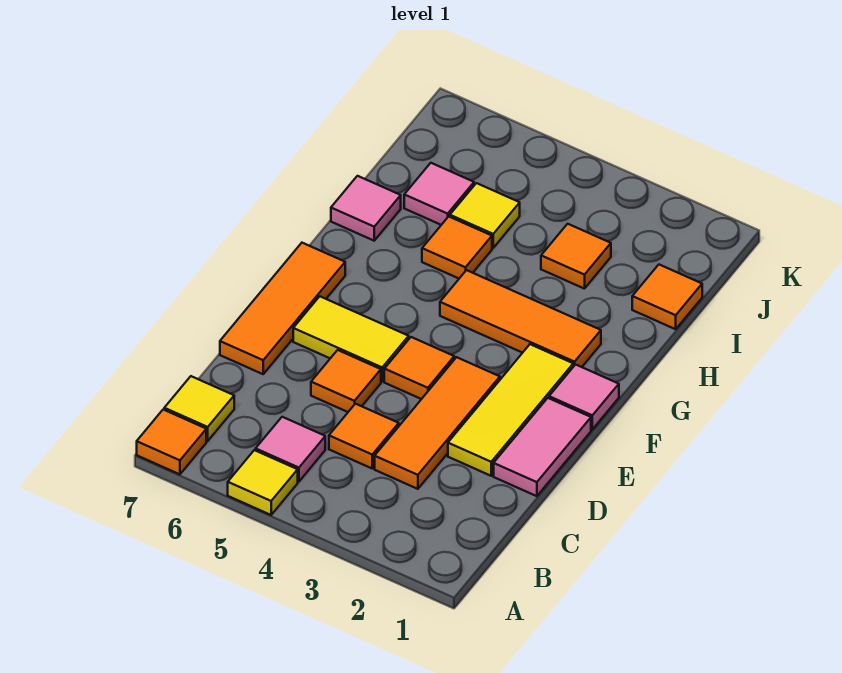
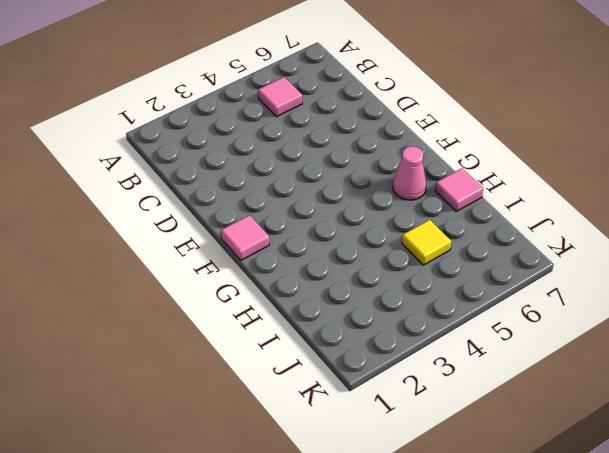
pink cone G6 level 1 -> none
none -> yellow tile A5 level 1
none -> orange tile A7 level 1
none -> yellow tile B7 level 1

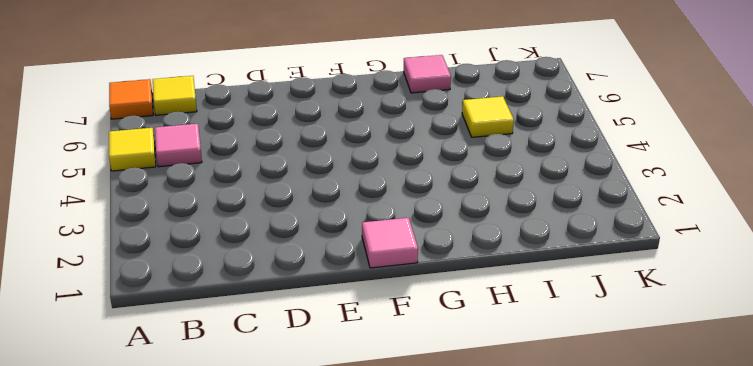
none -> orange tile C3:E3 level 1
none -> orange tile C4 level 1
none -> pink tile D1:E1 level 1

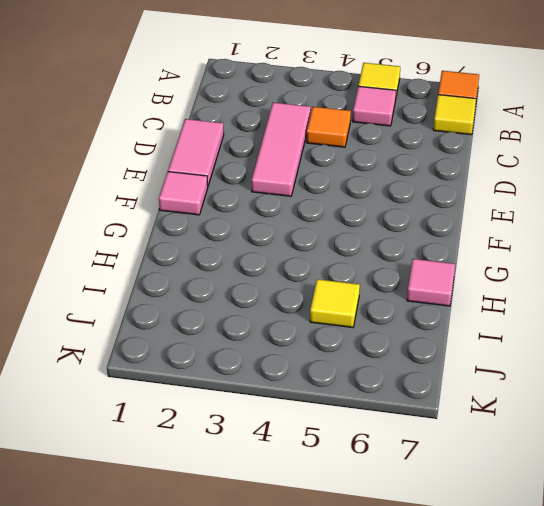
pink tile C3:E3 level 1 -> orange tile C3:E3 level 1
none -> yellow tile D2:F2 level 1
none -> orange tile D5 level 1
none -> orange tile D7:F7 level 1

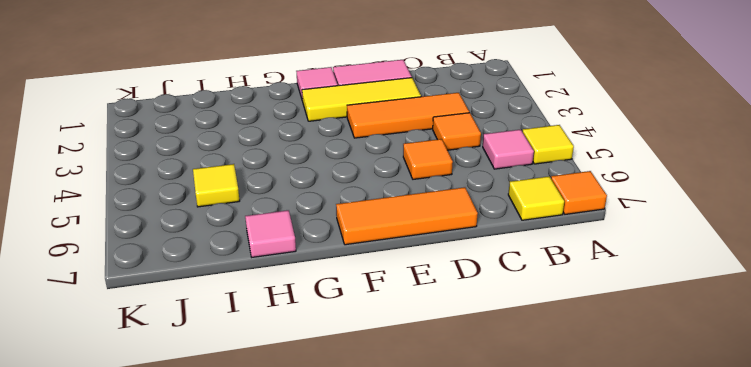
none -> orange tile E4 level 1
none -> yellow tile E5:E6 level 1
none -> orange tile G2:G4 level 1

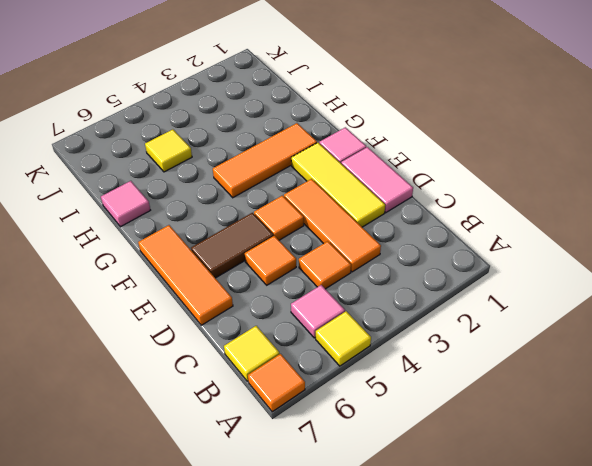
brown tile E5:E6 level 1 -> yellow tile E5:E6 level 1
none -> orange tile H5 level 1
none -> orange tile I1 level 1
none -> orange tile I3 level 1

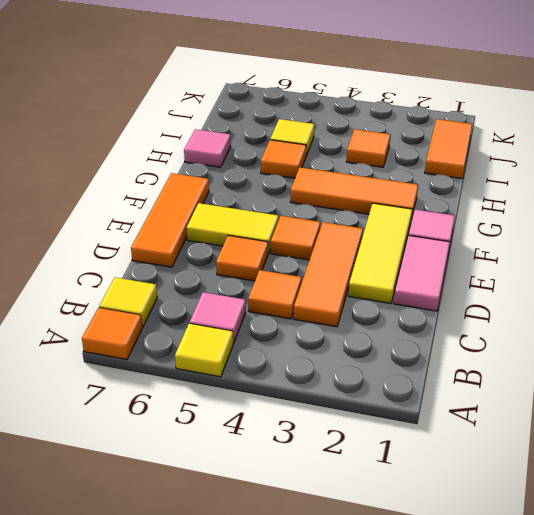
orange tile I1:J1 level 1 -> orange tile I1 level 1
none -> pink tile I6 level 1

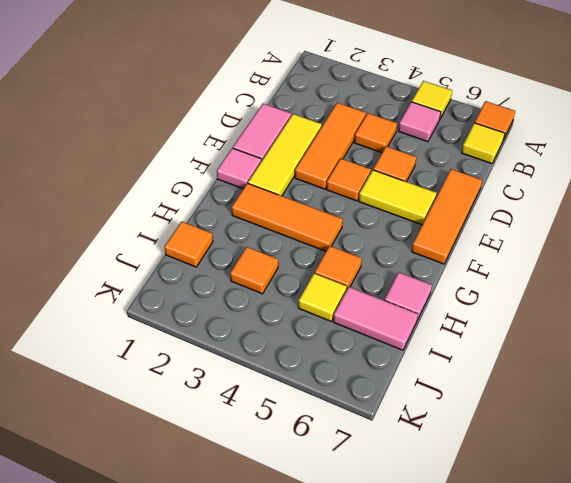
pink tile I6:I7 level 1 -> pink tile I6 level 1

